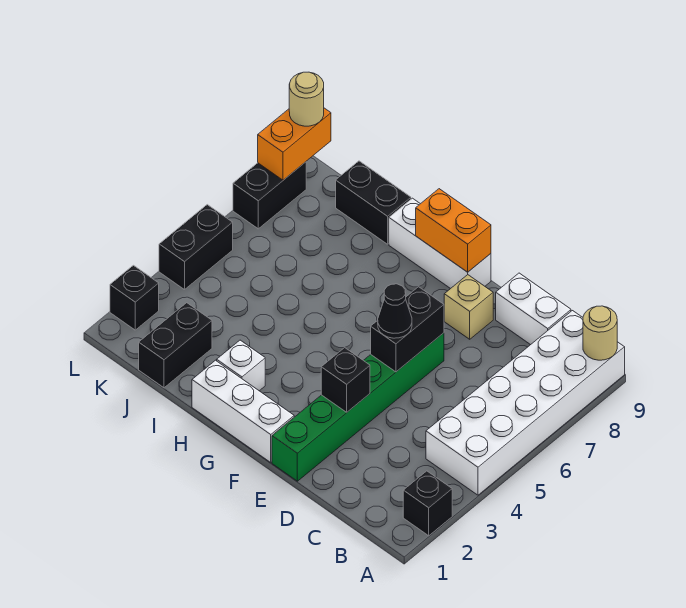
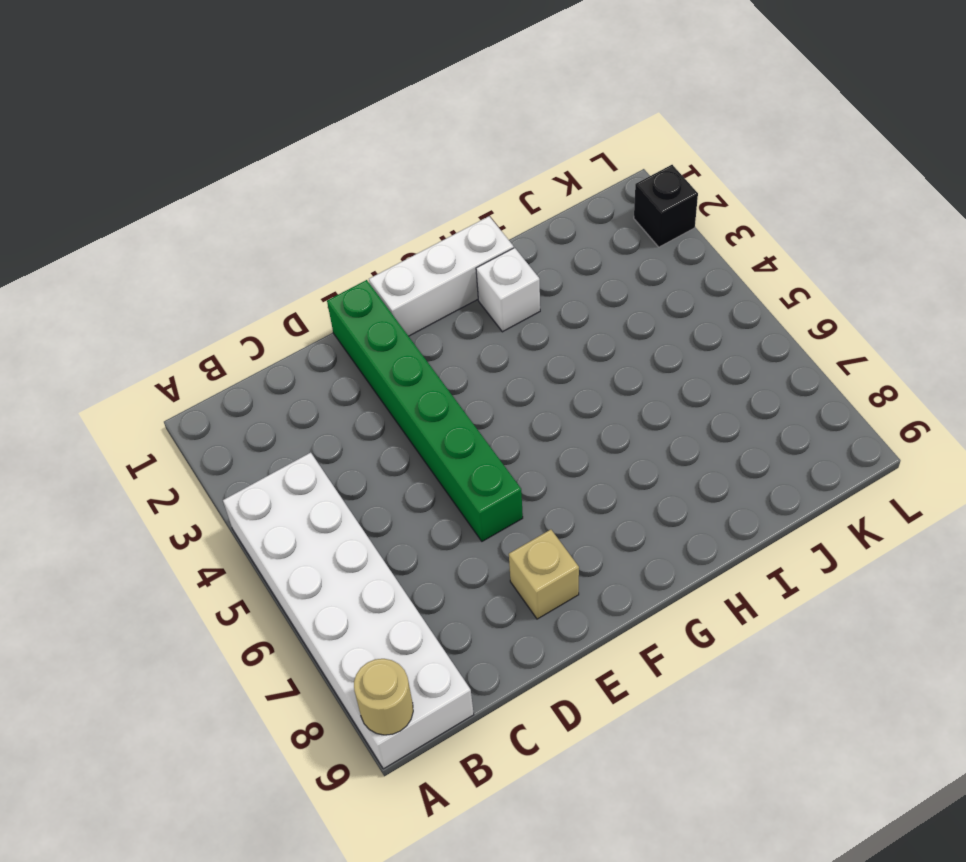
none -> black brick A2 level 1
none -> white brick C9:D9 level 1
none -> white brick F9:H9 level 1

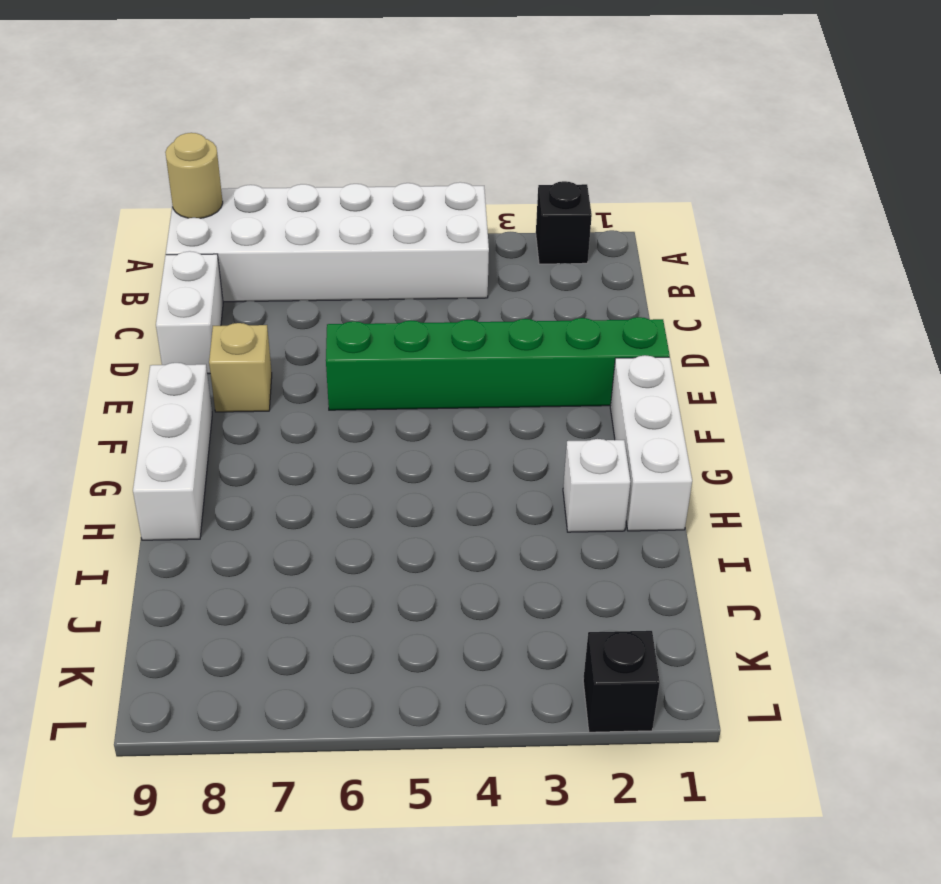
none -> black brick I9:J9 level 1
none -> black brick J1:J2 level 1
none -> black brick L4:L5 level 1

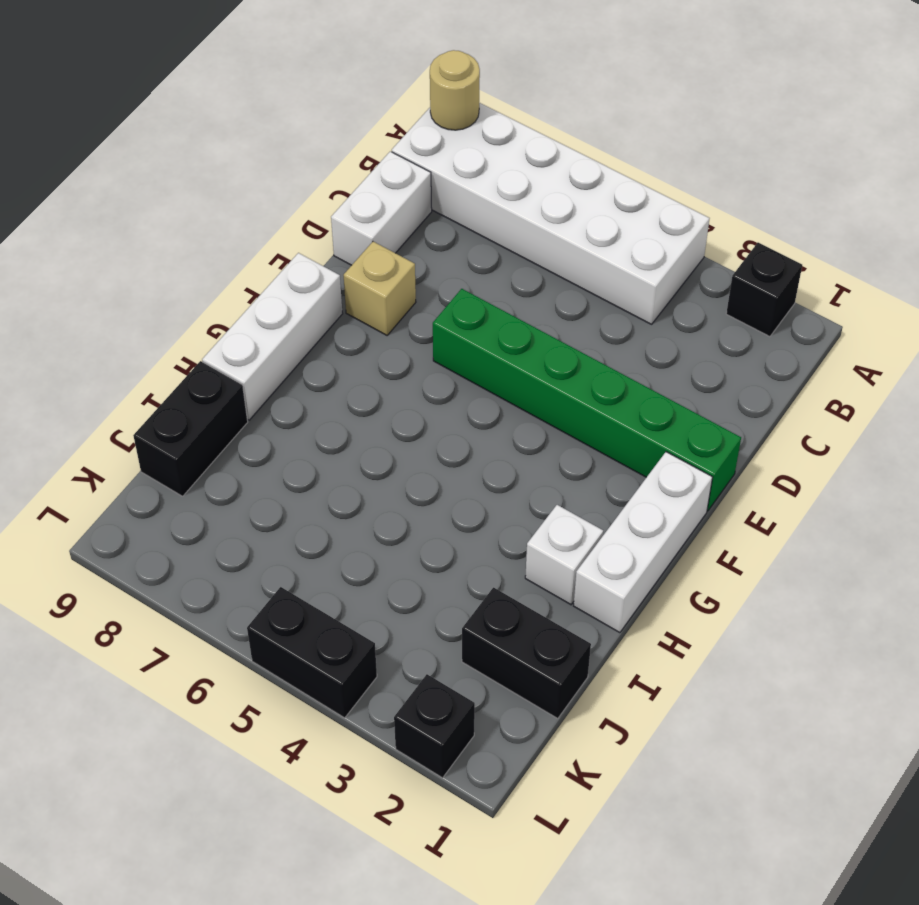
none -> black brick L7:L8 level 1
none -> black brick E3 level 2
none -> black brick E5:E6 level 2

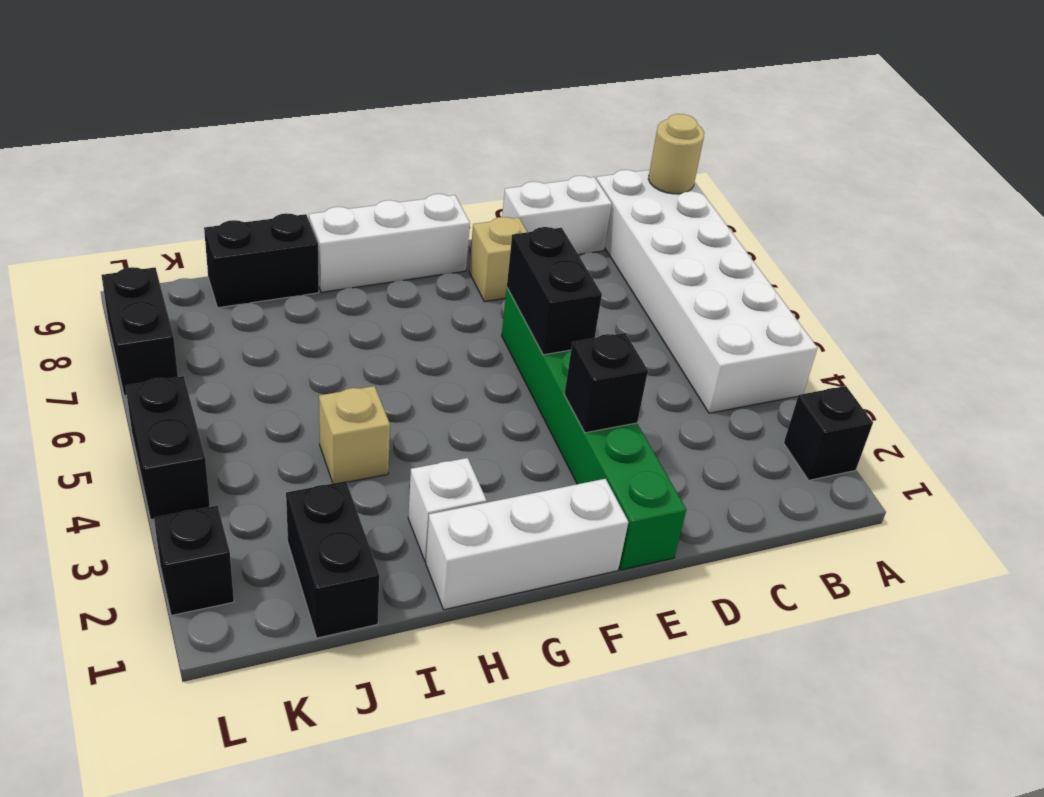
tan brick I4 level 1 -> none
none -> orange brick F9:G9 level 2
none -> orange brick L8:L9 level 2
none -> black cone E5 level 3

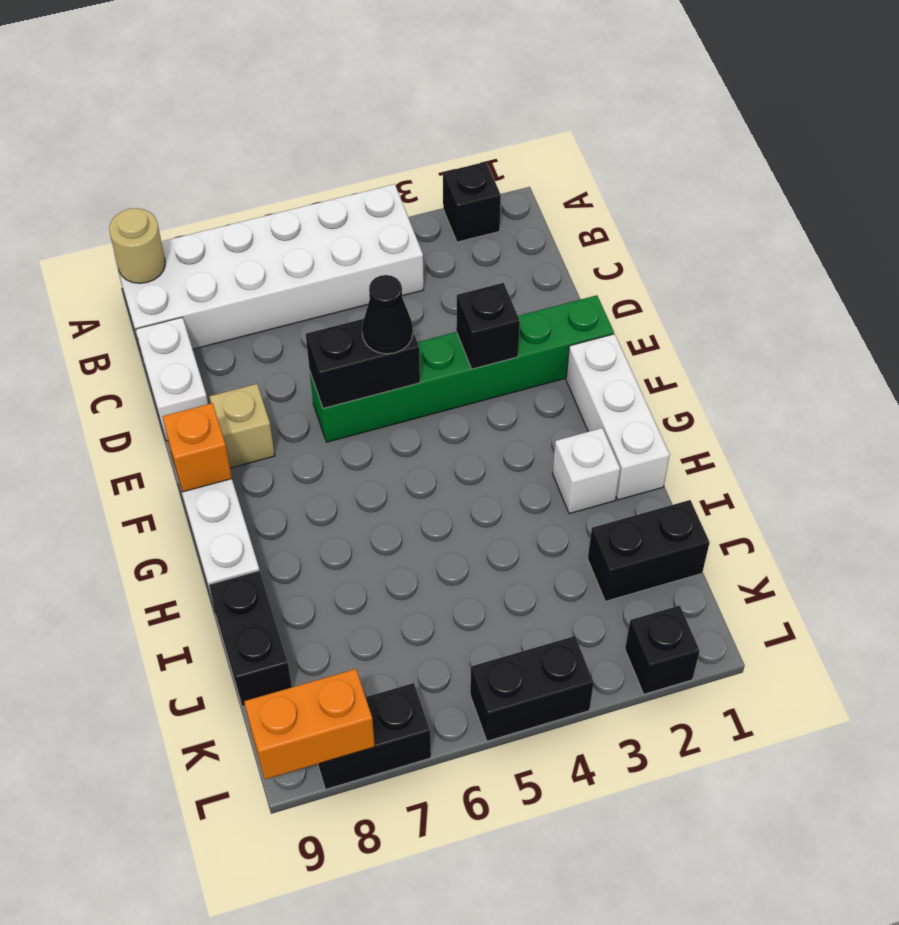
orange brick F9 level 2 -> orange brick F9:G9 level 2
none -> tan round brick L9 level 3

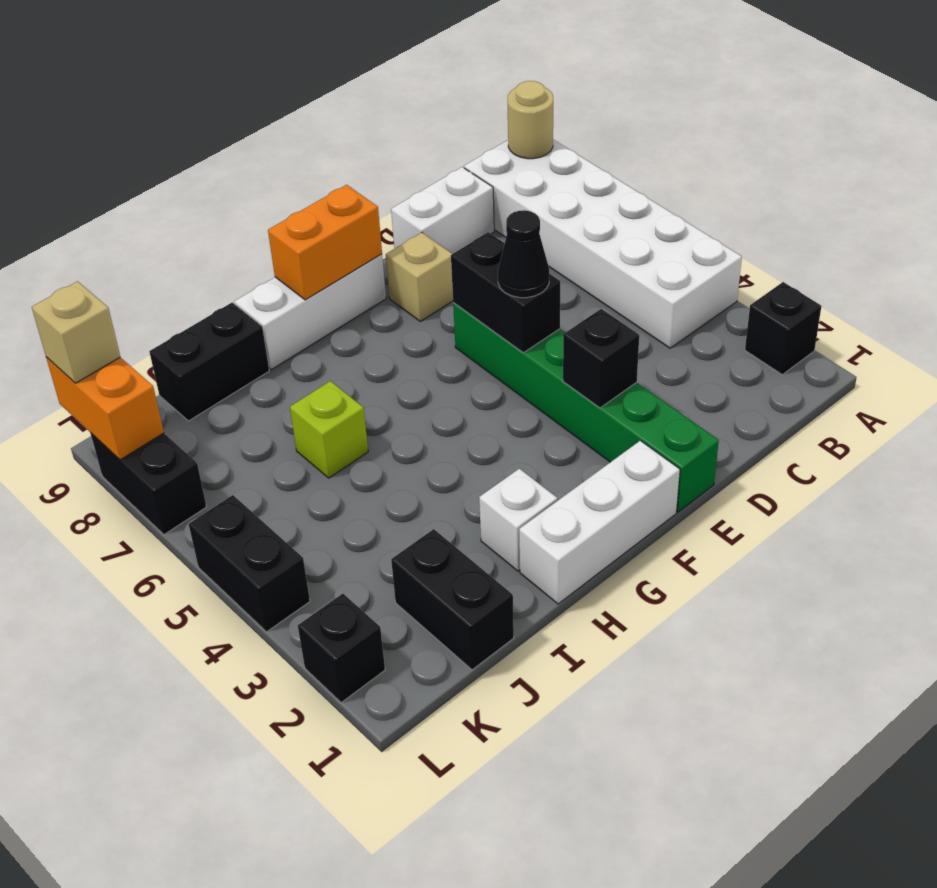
lime brick I6 level 1 -> none
tan brick L9 level 3 -> tan round brick L9 level 3

